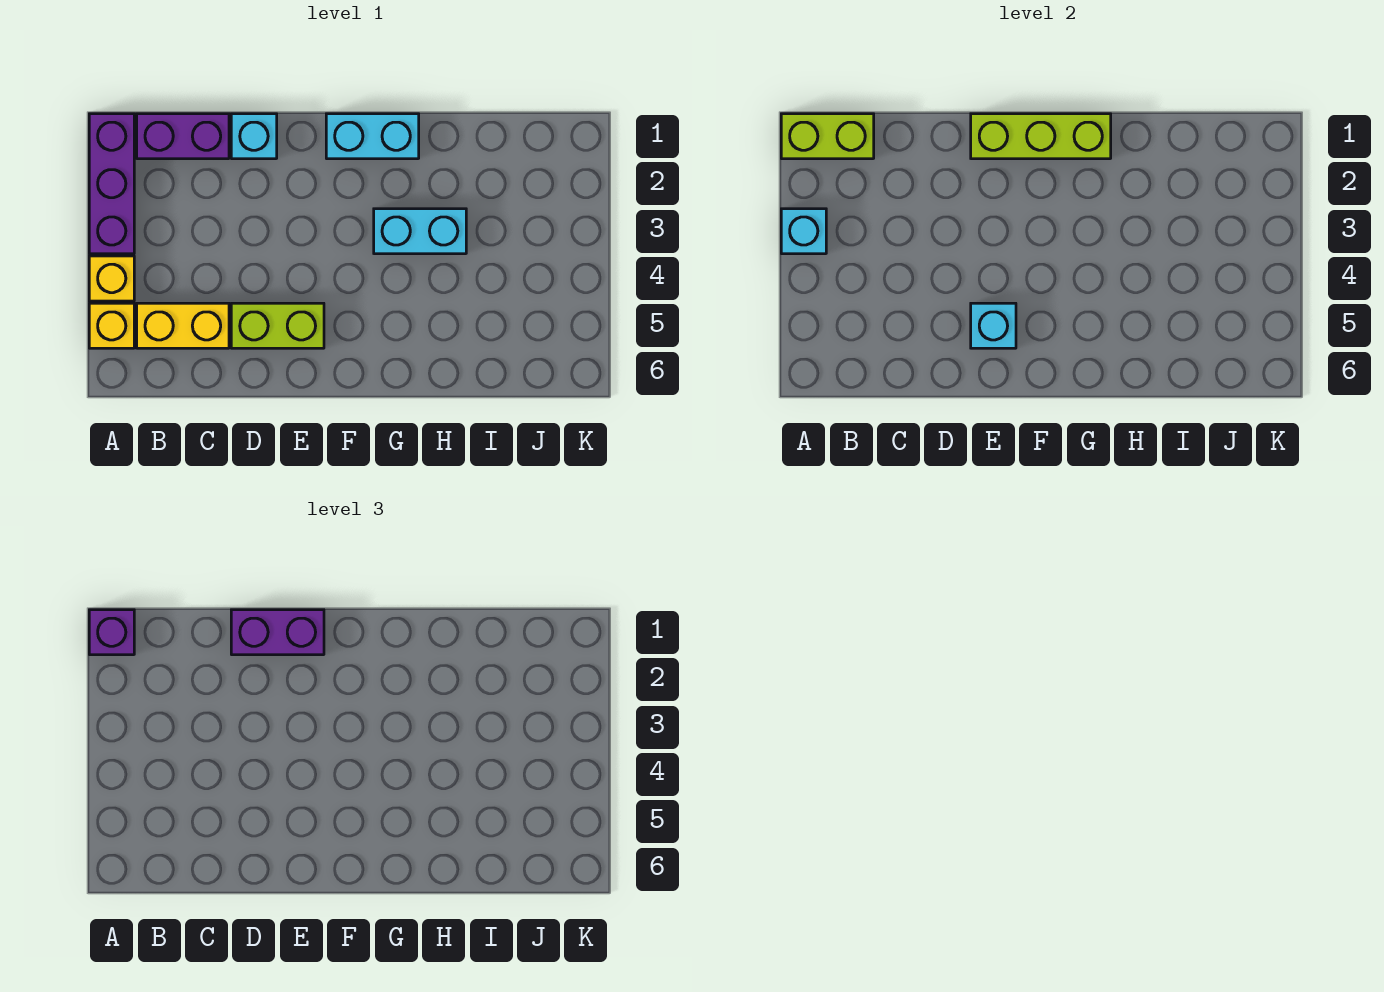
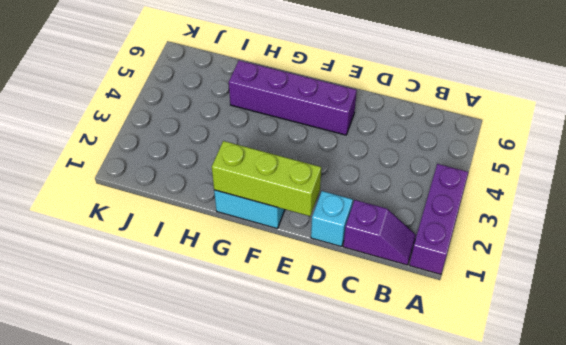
purple slope B1:C1 level 1 top C -> purple brick B1:C1 level 1
purple brick E5:H5 level 1 -> lime brick D5:E5 level 1
none -> yellow brick A4 level 1
none -> yellow brick A5 level 1
none -> yellow brick B5:C5 level 1

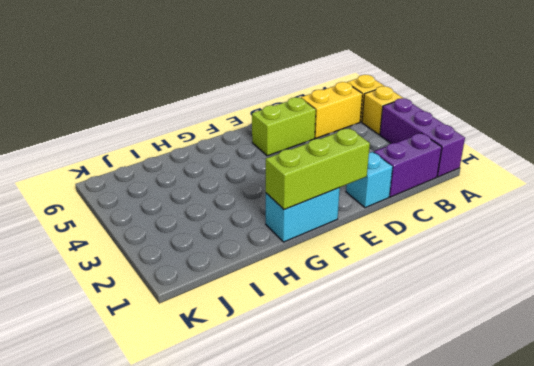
none -> cyan brick G3:H3 level 1
none -> lime brick A1:B1 level 2
none -> cyan brick A3 level 2

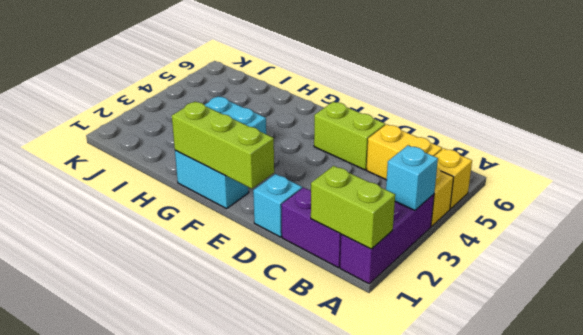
none -> cyan brick E5 level 2
none -> purple brick A1 level 3
none -> purple brick D1:E1 level 3

